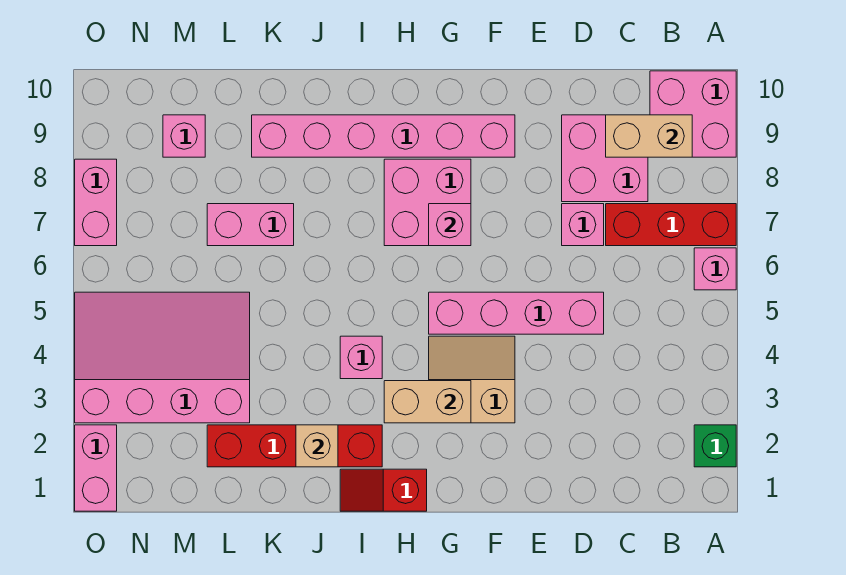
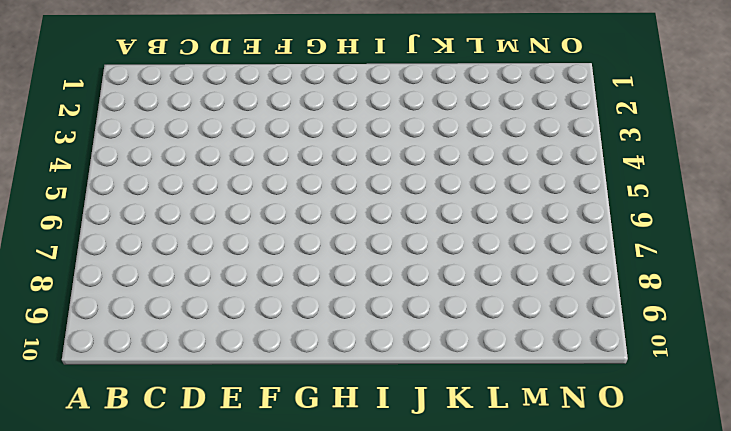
none -> green brick A2 level 1
none -> pink brick A6 level 1
none -> red brick A7:C7 level 1

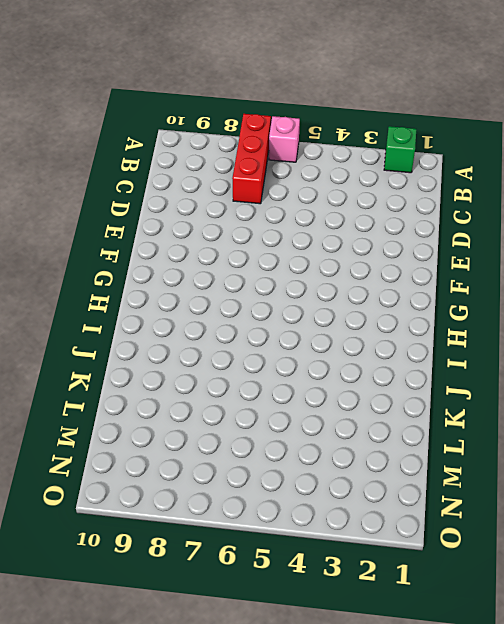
none -> pink brick A9:B10 level 1
none -> pink brick C8:D9 level 1
none -> pink brick D5:G5 level 1

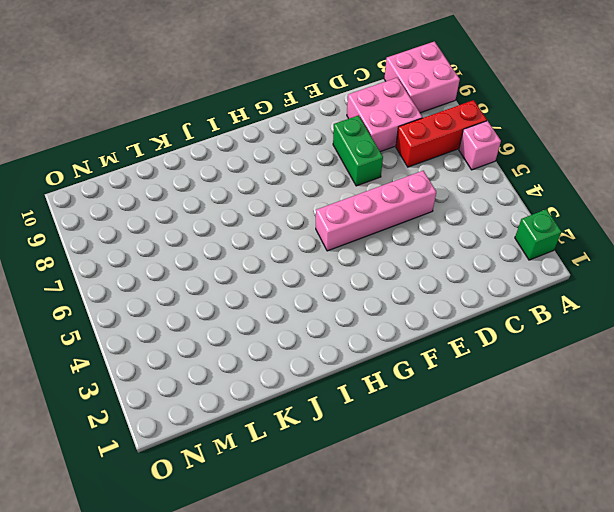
green brick E7:E8 level 1 -> none
none -> pink brick D7 level 1
none -> tan slope F3:G4 level 1 top 3
none -> pink brick F9:K9 level 1

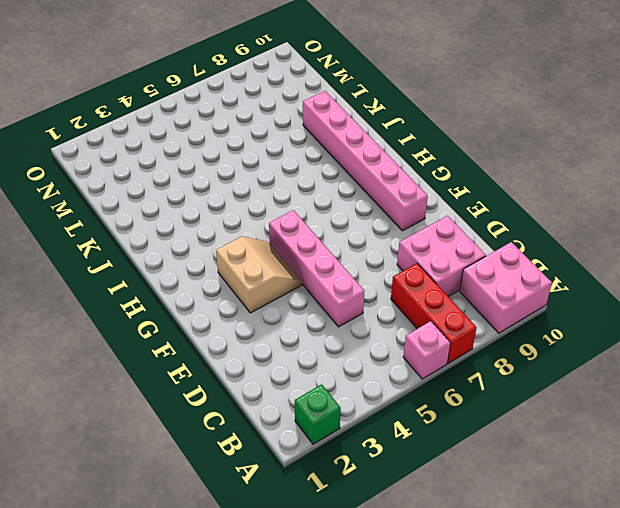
none -> pink brick D7 level 1
none -> pink brick G7:H8 level 1
none -> red slope H1:I1 level 1 top H

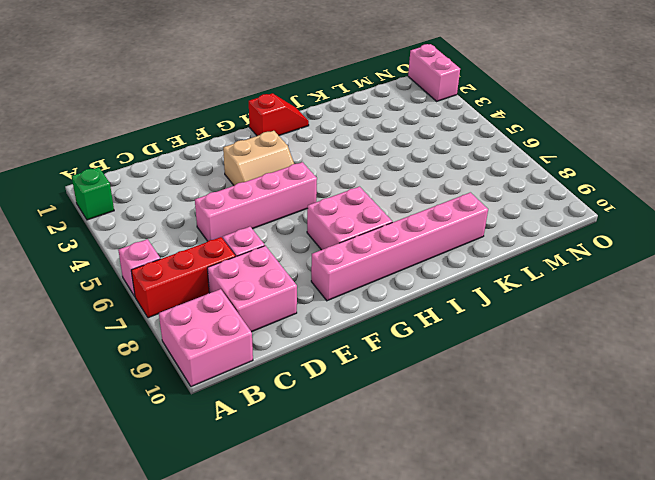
none -> red brick I2:L2 level 1
none -> pink brick I4 level 1
none -> pink brick K7:L7 level 1

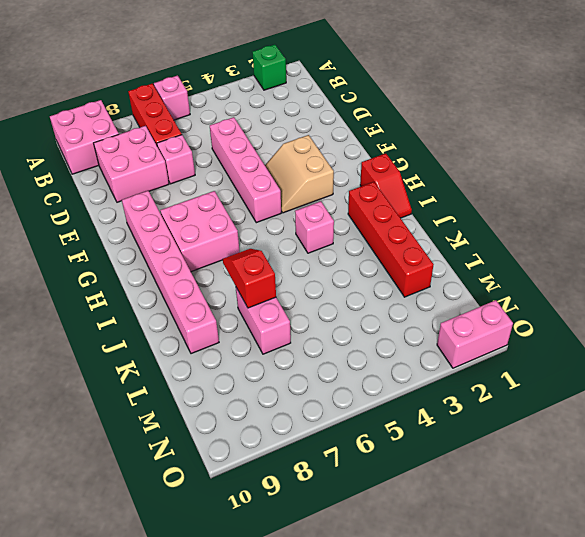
red slope J7:K7 level 2 top K -> none
none -> pink slope L3:O5 level 1 top 3
none -> pink brick M9 level 1
none -> pink brick O7:O8 level 1

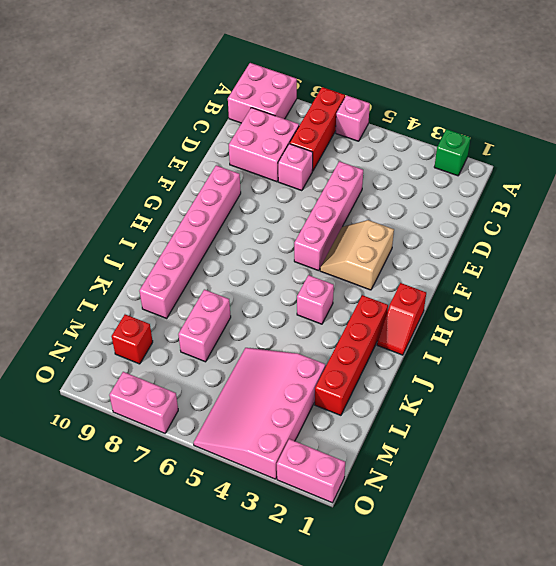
red brick M9 level 1 -> pink brick M9 level 1
none -> pink brick G7:H8 level 1
none -> tan brick B9:C9 level 2
none -> tan brick G3:H3 level 2

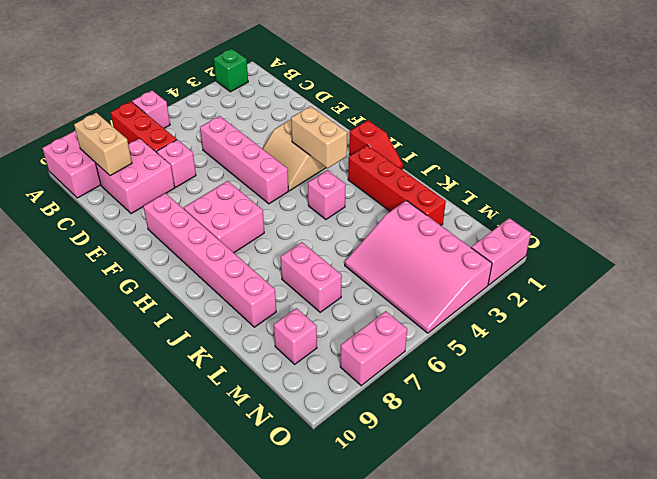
none -> pink brick G7 level 2
none -> tan brick J2 level 2

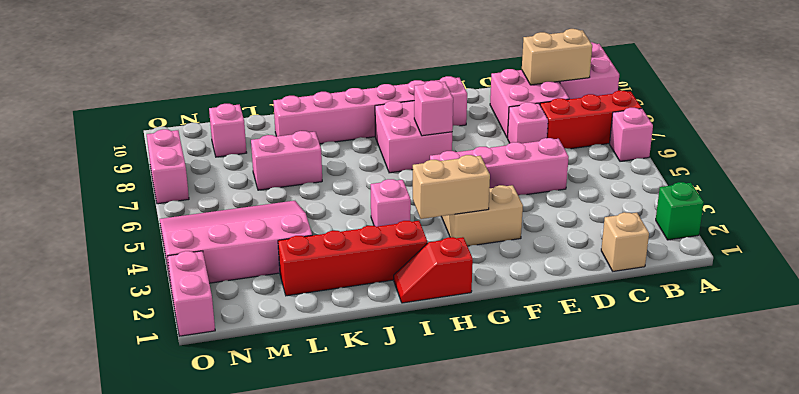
tan brick C1 level 1 -> tan brick J2 level 2

